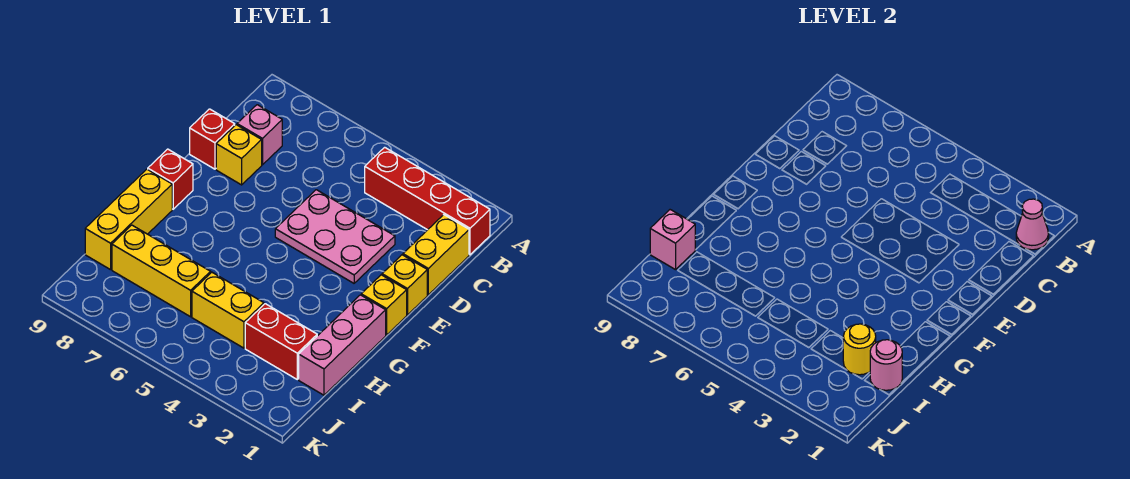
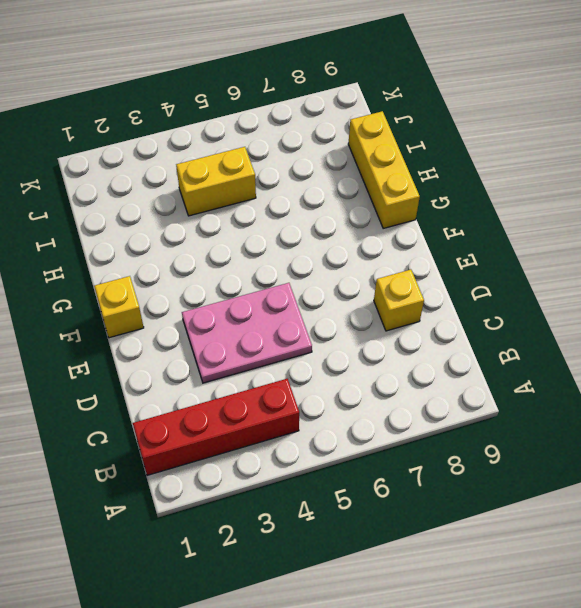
none -> yellow brick C1:D1 level 1
none -> pink brick C8 level 1
none -> red brick D9 level 1

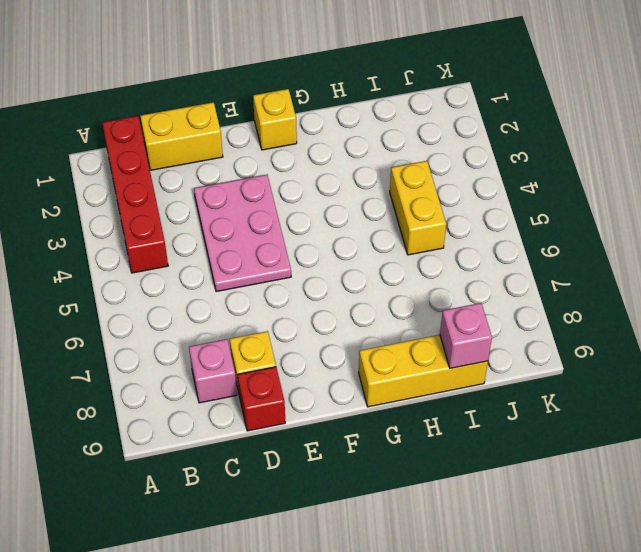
none -> yellow brick E1 level 1
none -> red brick F9 level 1
none -> pink brick G1:I1 level 1

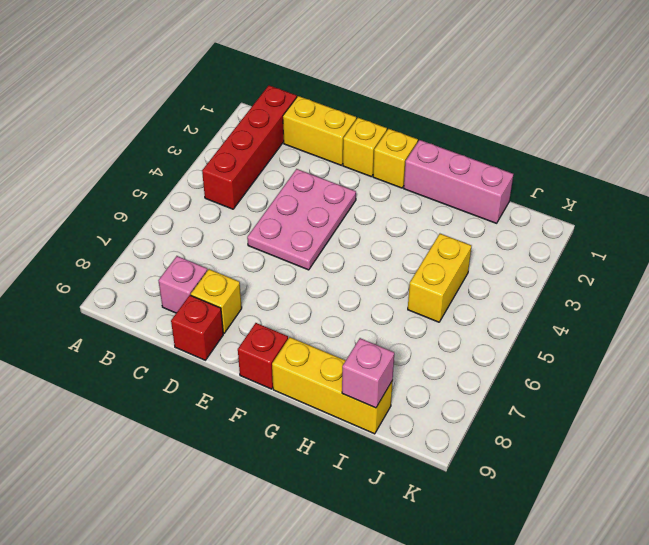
none -> red brick I2:I3 level 1
none -> yellow brick I6:I8 level 1
none -> pink cone B1 level 2

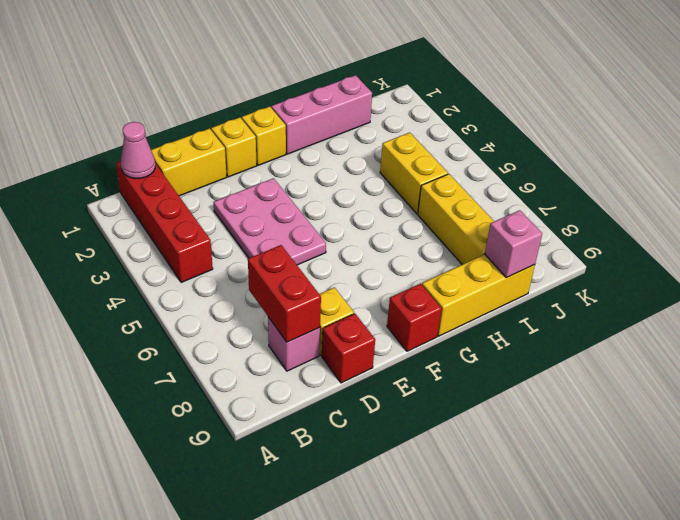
red brick C7:C8 level 2 -> red brick I2:I3 level 1
none -> pink round brick I1 level 2
none -> yellow round brick I2 level 2

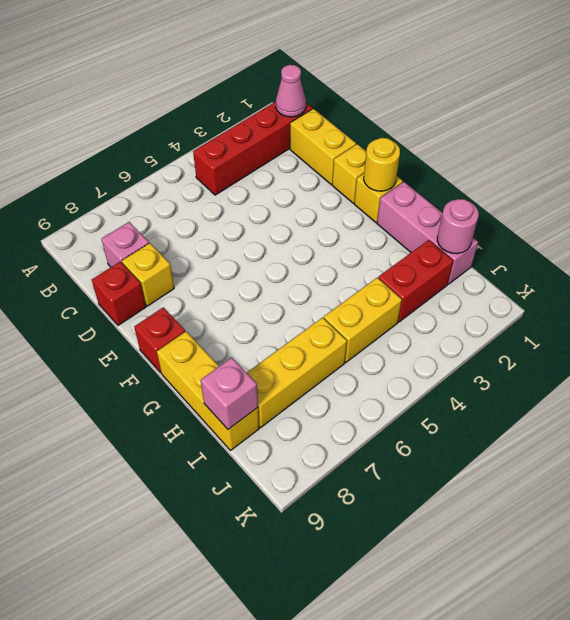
yellow round brick F1 level 2 -> yellow round brick I2 level 2
none -> pink plate D3:E5 level 1

